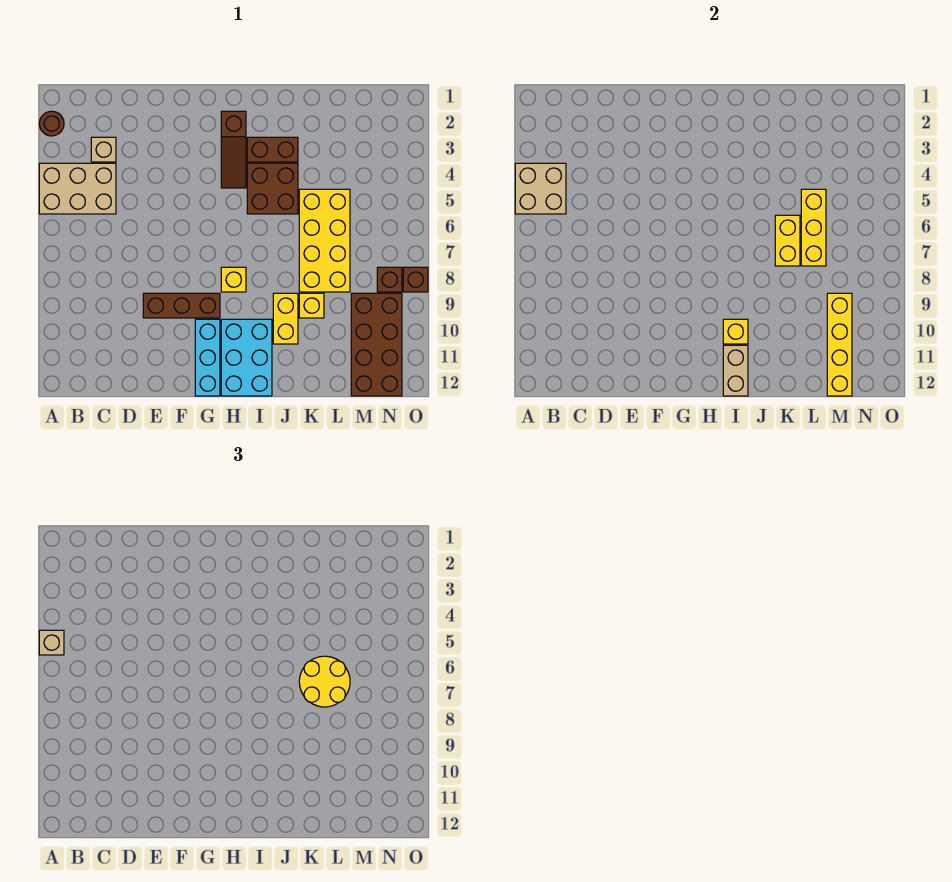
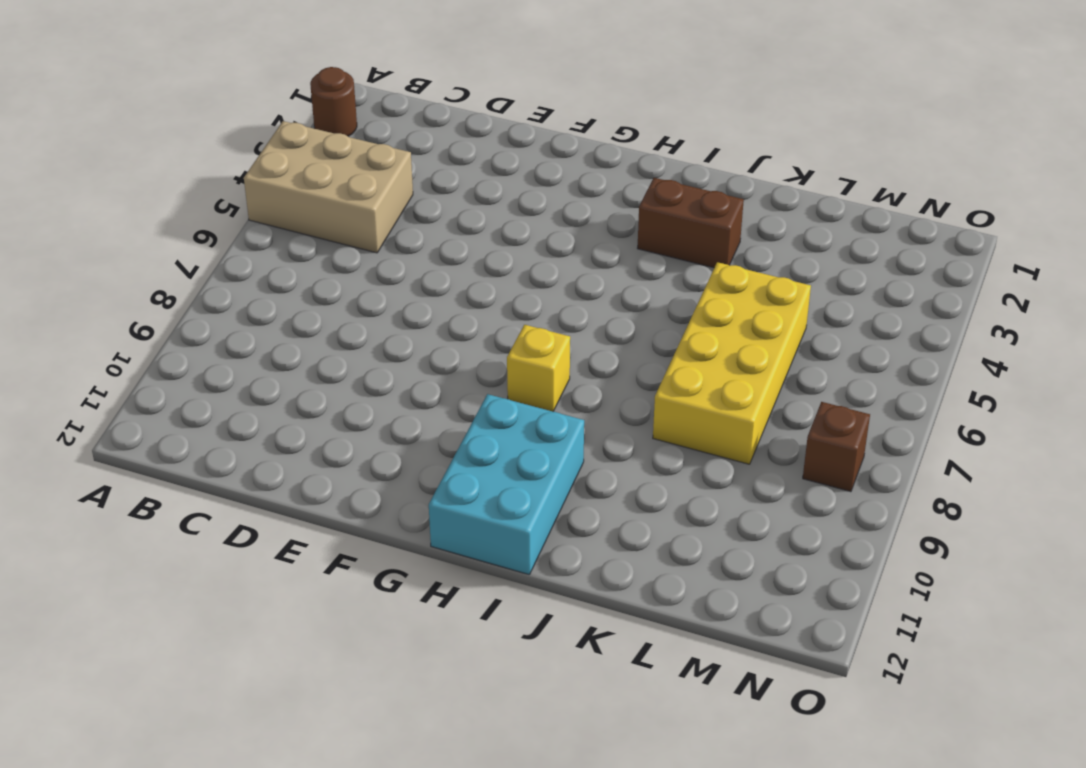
none -> tan brick C3 level 1
none -> brown brick E9:G9 level 1
none -> cyan brick G10:G12 level 1

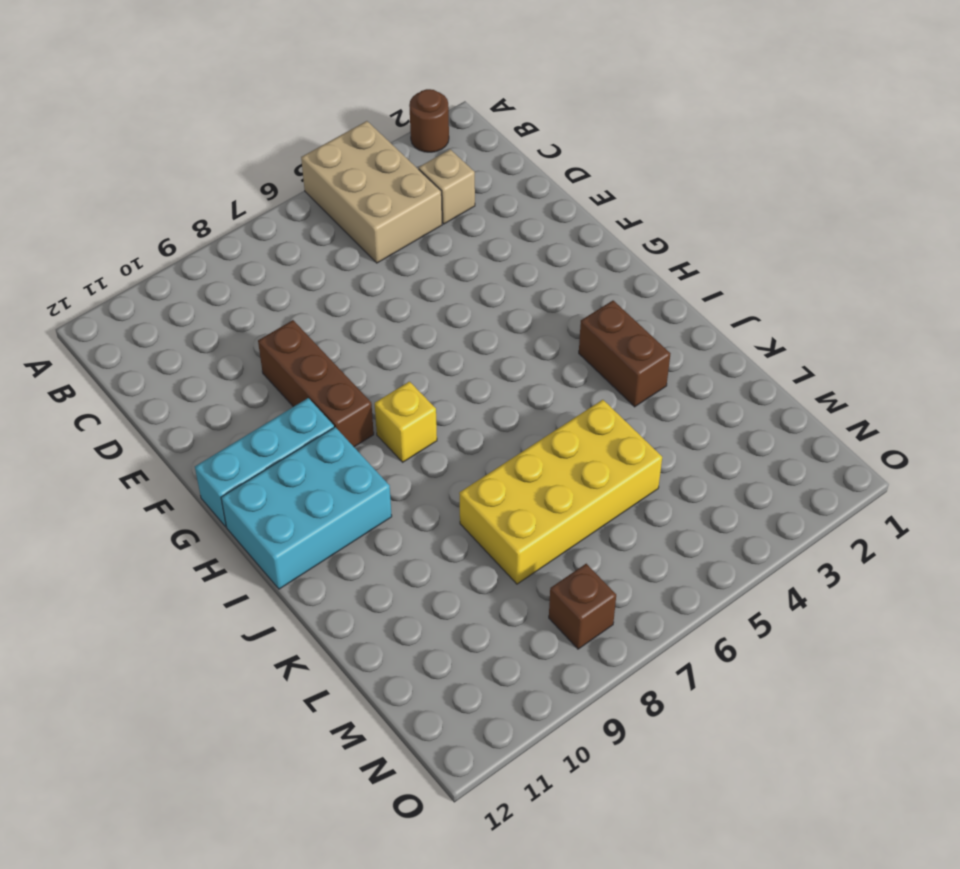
none -> brown slope H2:H4 level 1 top 2
none -> brown brick I4:J5 level 1
none -> yellow brick J9:J10 level 1

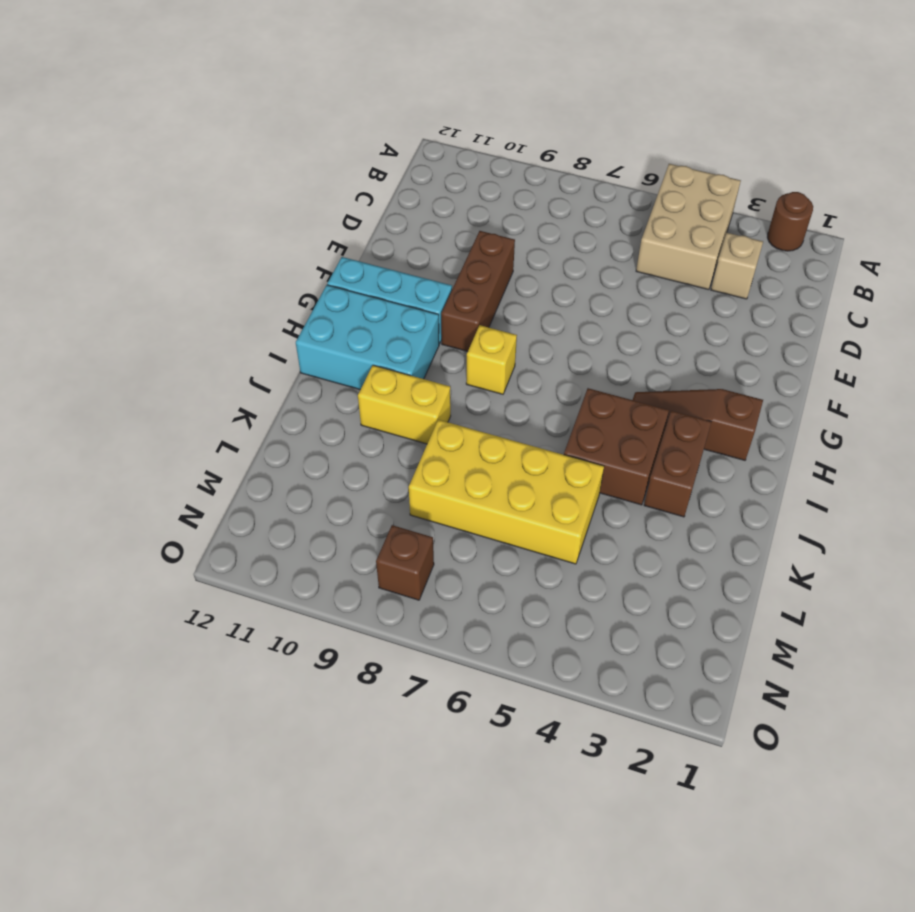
none -> yellow brick K9 level 1
none -> brown brick M9:N12 level 1
none -> brown brick O8 level 1

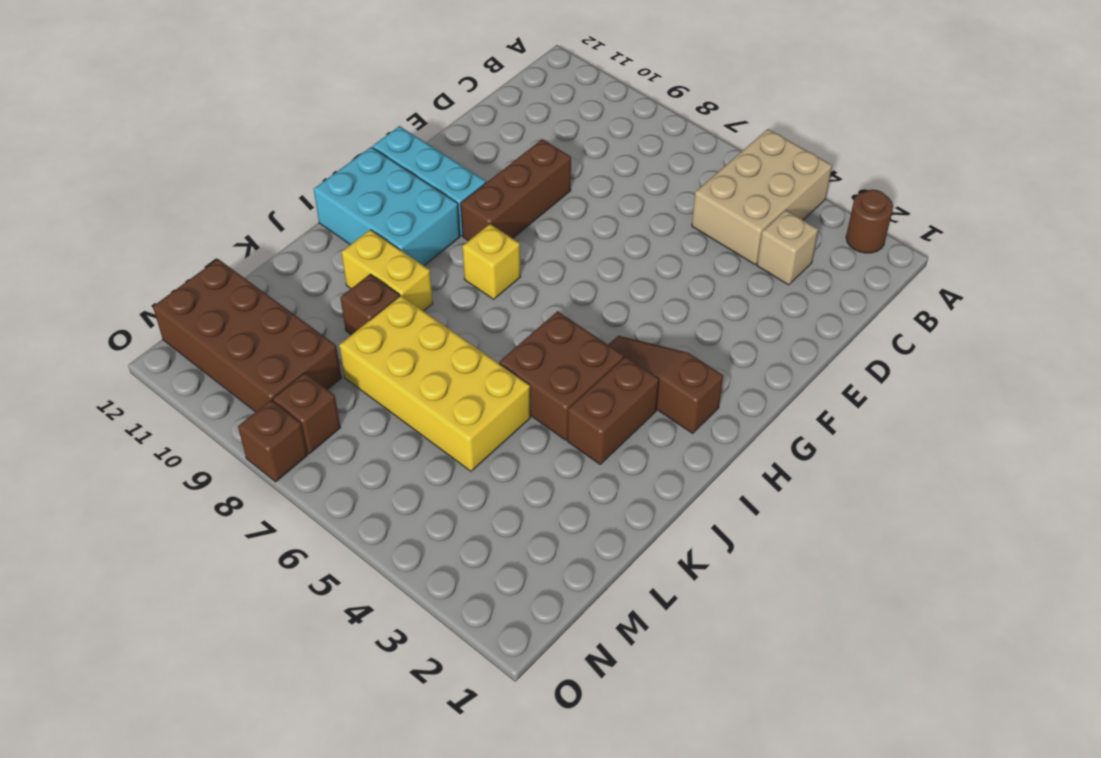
brown brick K9 level 1 -> yellow brick K9 level 1
none -> tan brick A4:B5 level 2
none -> yellow brick I10 level 2
none -> tan brick I11:I12 level 2

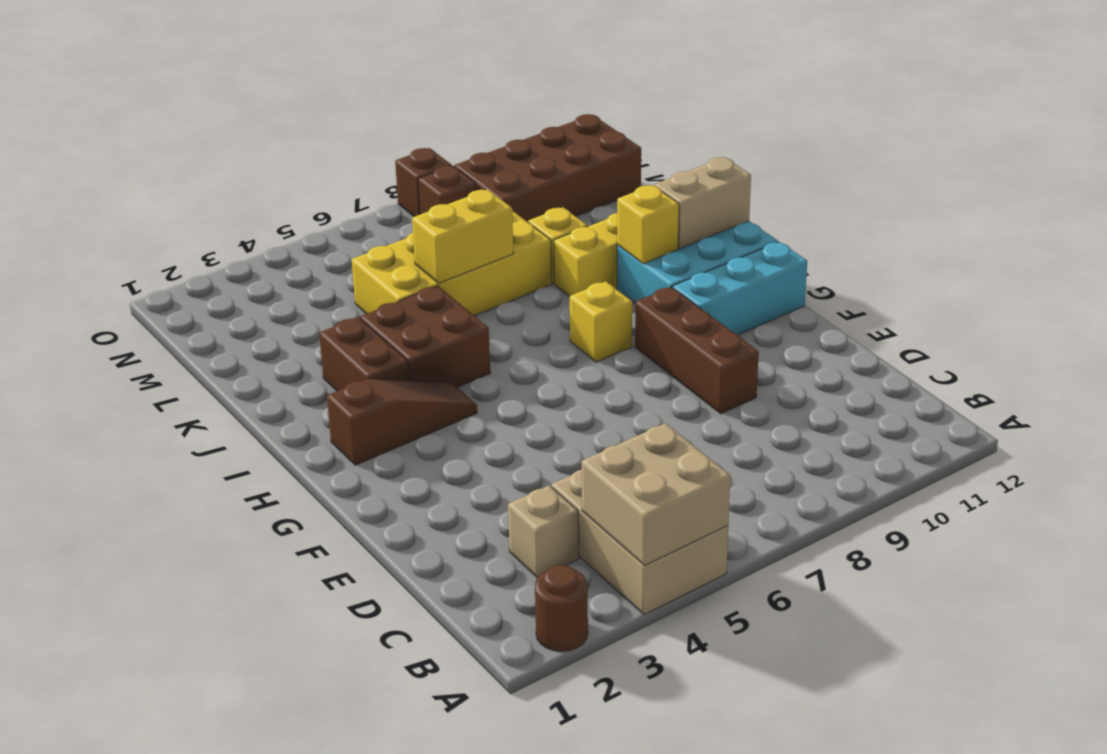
none -> yellow brick L5:L7 level 2
none -> yellow brick M9:M12 level 2
none -> tan brick A5 level 3

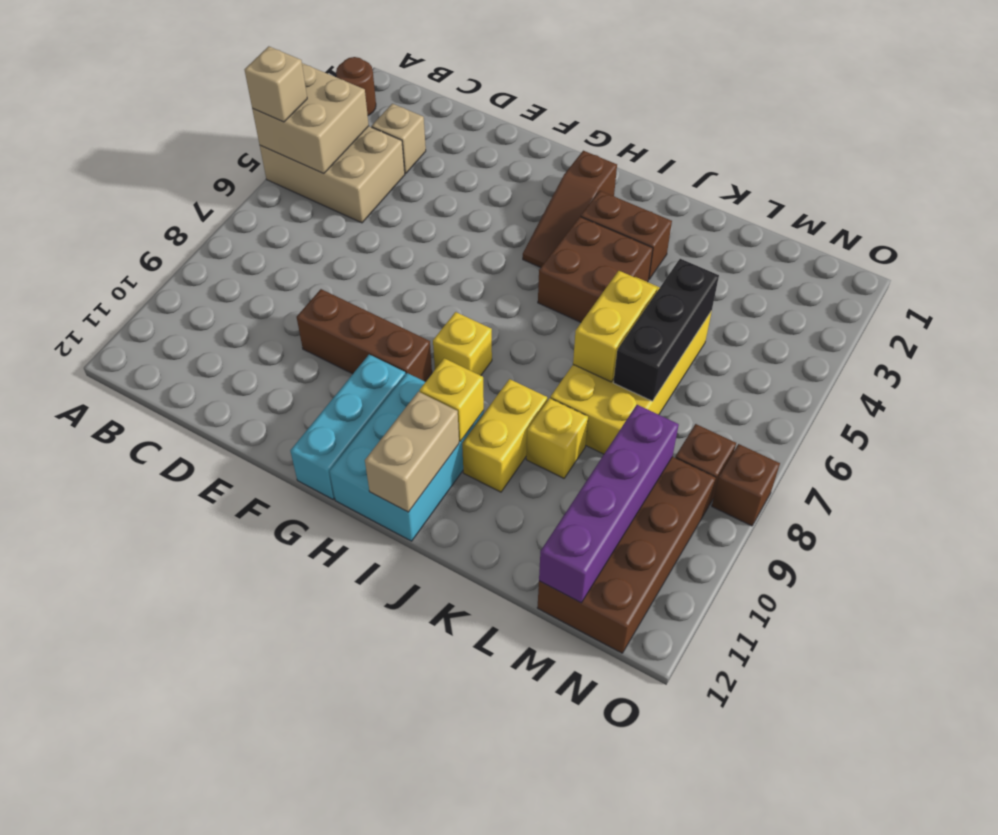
black brick L5:L7 level 2 -> yellow brick L5:L7 level 2
purple brick M9:M12 level 2 -> yellow brick M9:M12 level 2
none -> yellow round brick K6:L7 level 3

